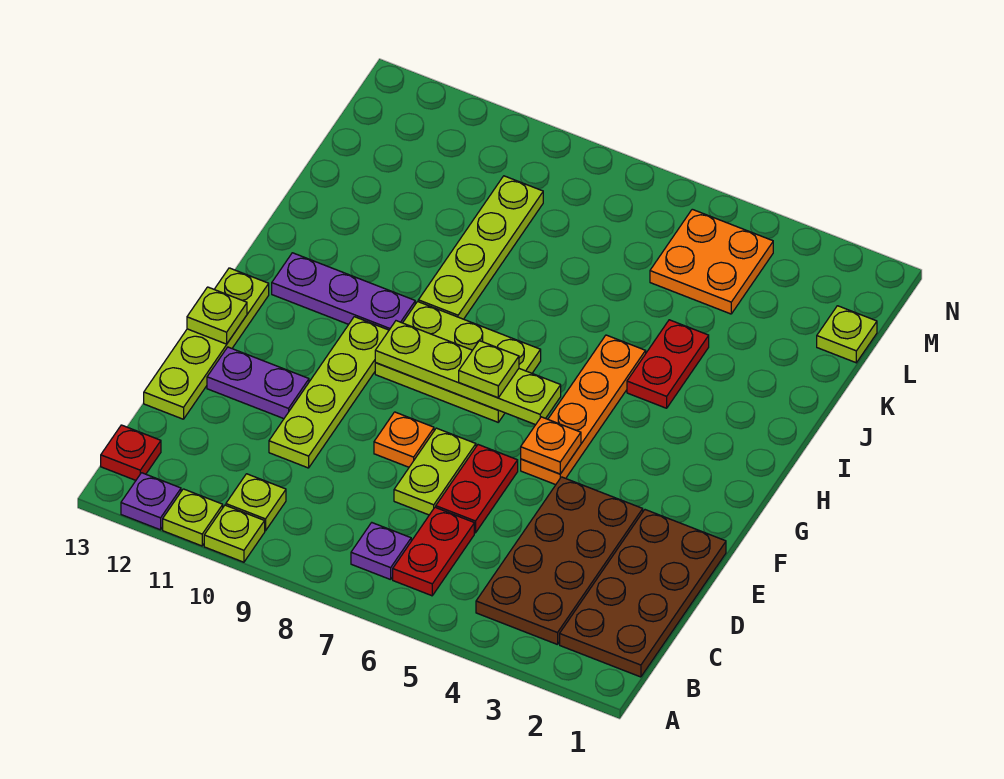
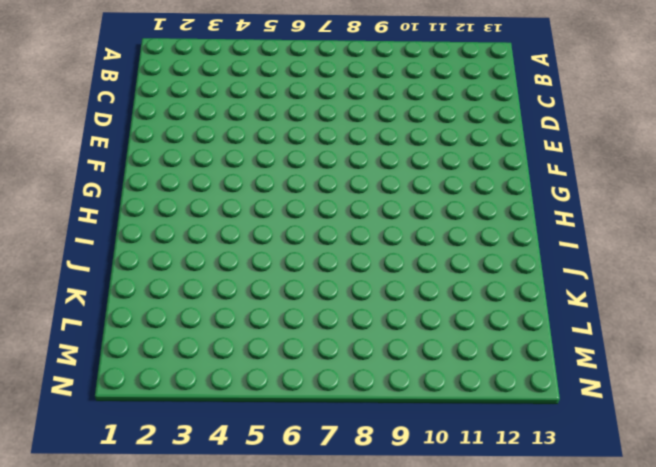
none -> lime plate A10 level 1
none -> lime plate A11 level 1
none -> purple plate A12 level 1

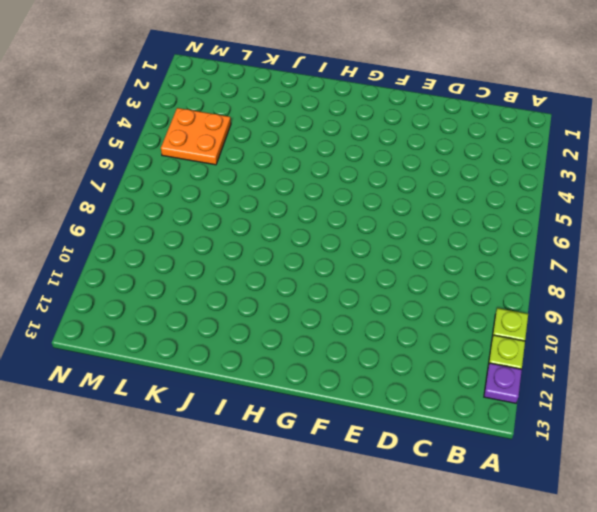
none -> brown plate B1:E2 level 1
none -> brown plate B3:E4 level 1
none -> red plate B6:C6 level 1

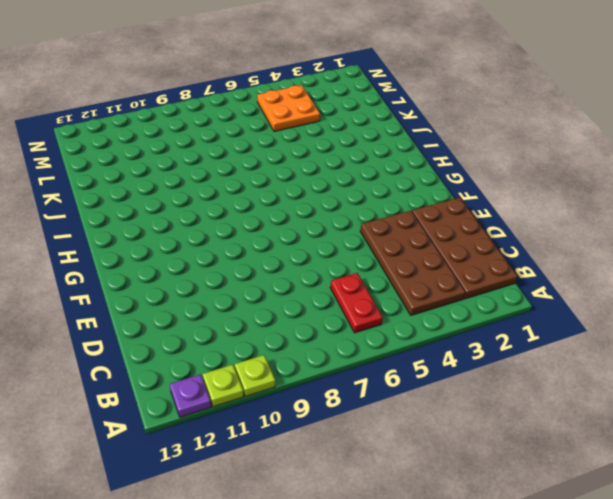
none -> purple plate B7 level 1
none -> lime plate B10 level 1
none -> red plate B13 level 1

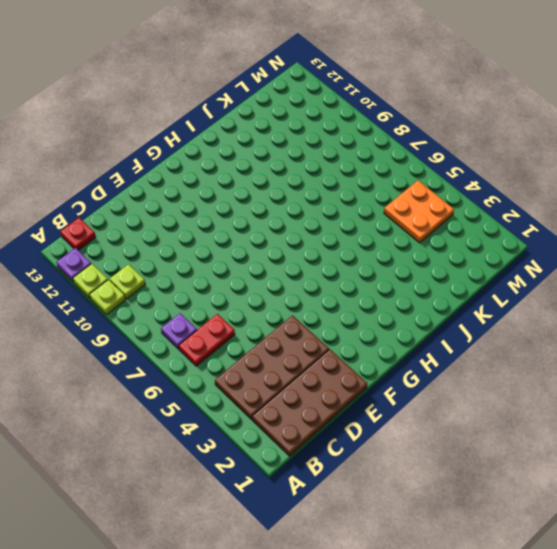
none -> red plate D6:E6 level 1
none -> lime plate D7:E7 level 1
none -> lime plate D10:G10 level 1

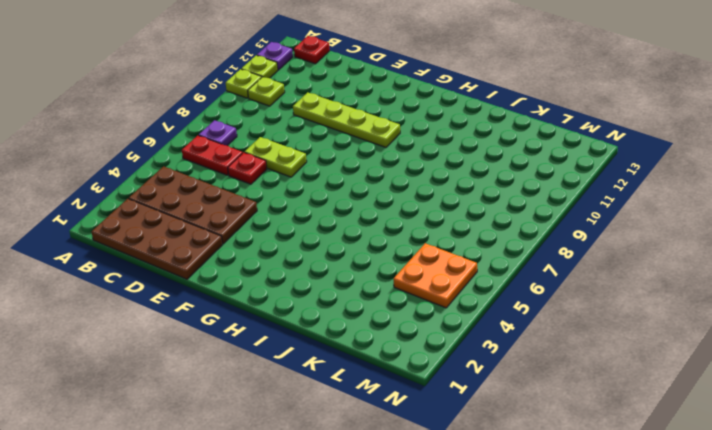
red plate D6 level 1 -> red plate D6:E6 level 1
none -> lime plate D13:G13 level 1
none -> orange plate E8 level 1
none -> purple plate E11:E12 level 1

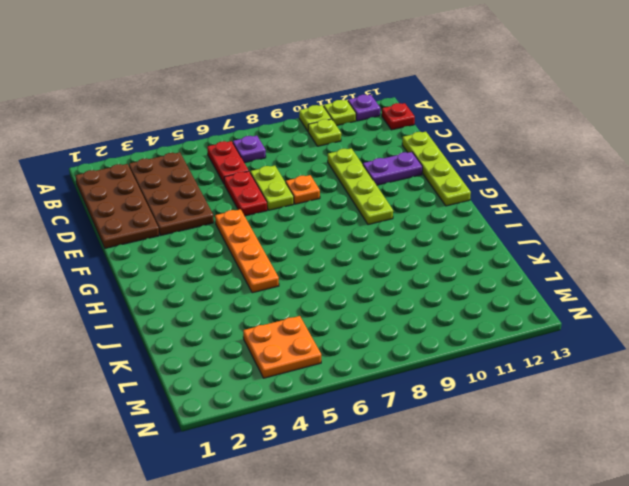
none -> lime plate G7:H9 level 1
none -> purple plate H10:H12 level 1
none -> red plate I4:J4 level 1

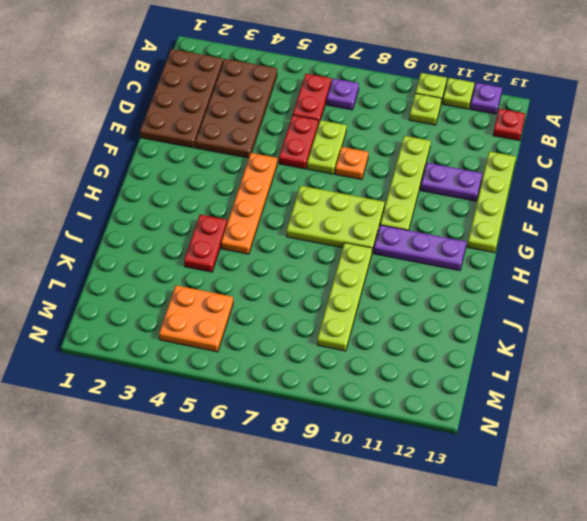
none -> lime plate L1 level 1
none -> orange plate F5 level 2
none -> lime plate F13 level 2

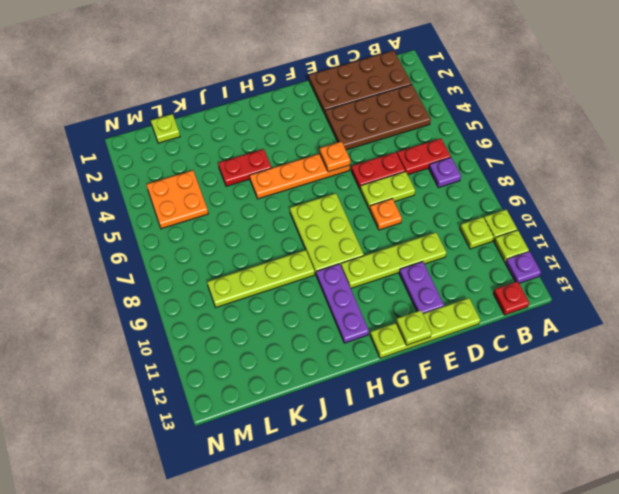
none -> lime plate G6:G9 level 2
none -> lime plate G7 level 3

